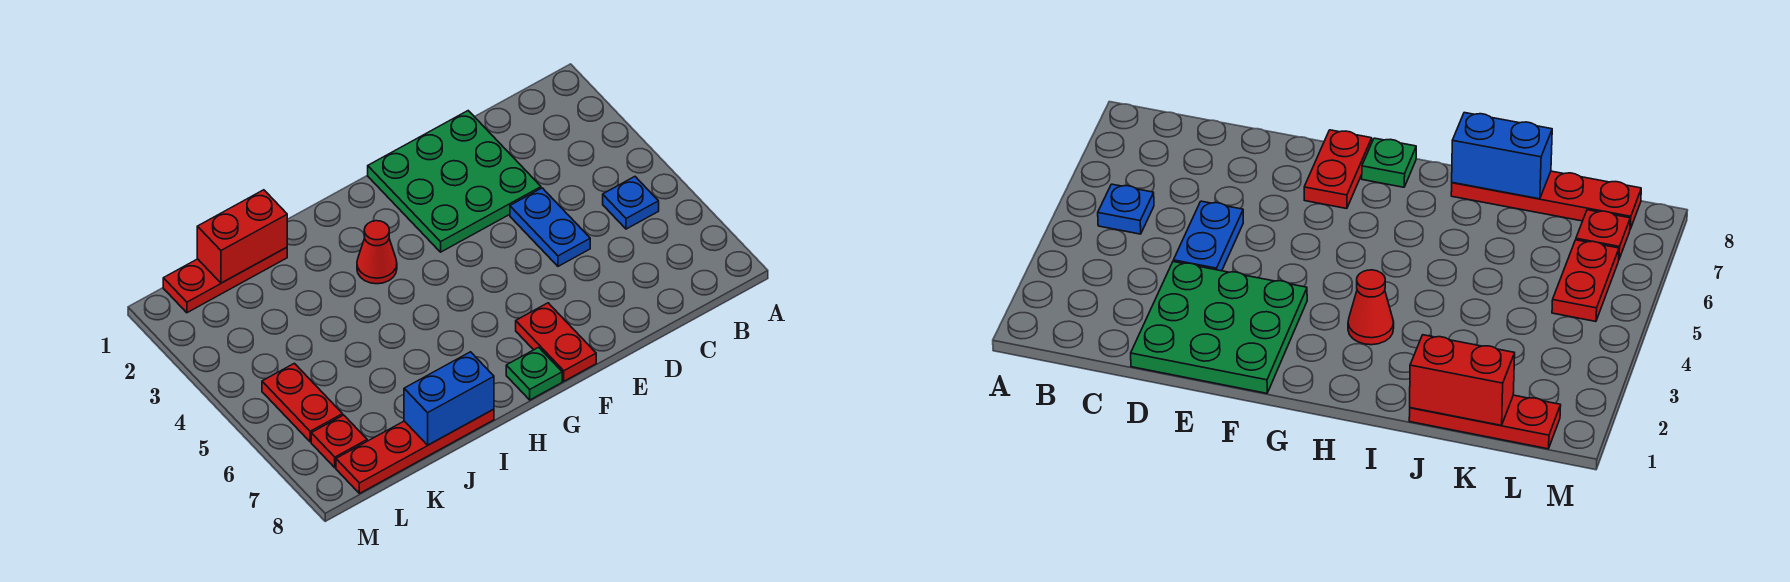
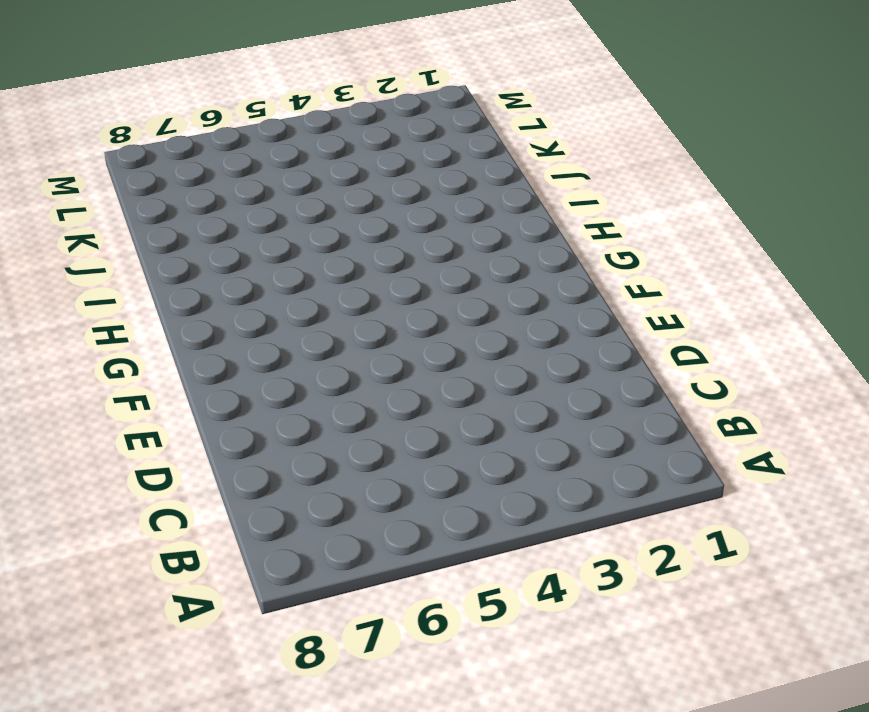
none -> blue plate B5 level 1
none -> green plate D1:F3 level 1
none -> blue plate D4:D5 level 1

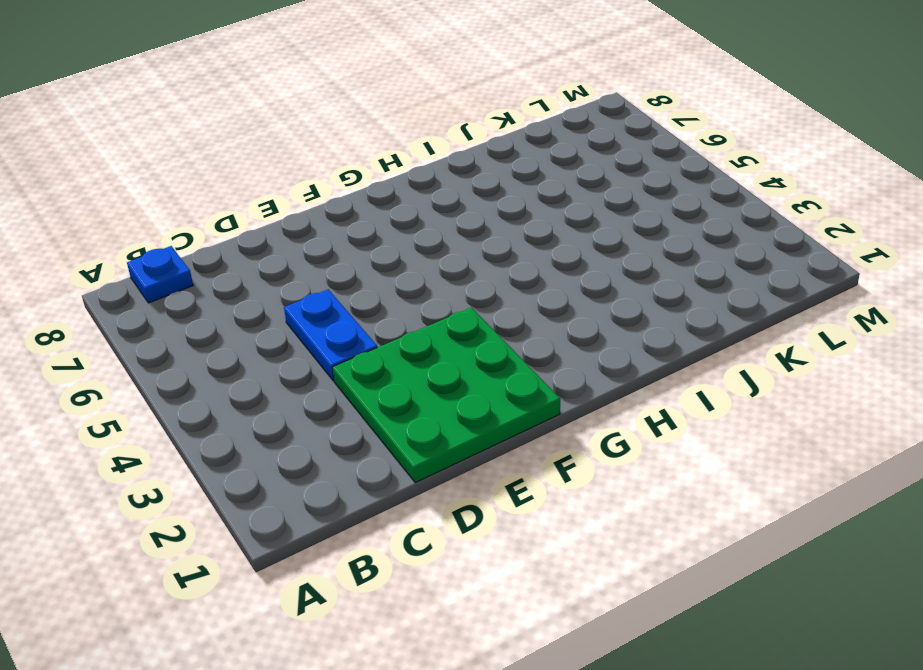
blue plate B8 level 1 -> blue plate B5 level 1
none -> red plate F7:F8 level 1
none -> green plate G8 level 1
none -> red cone H3 level 1

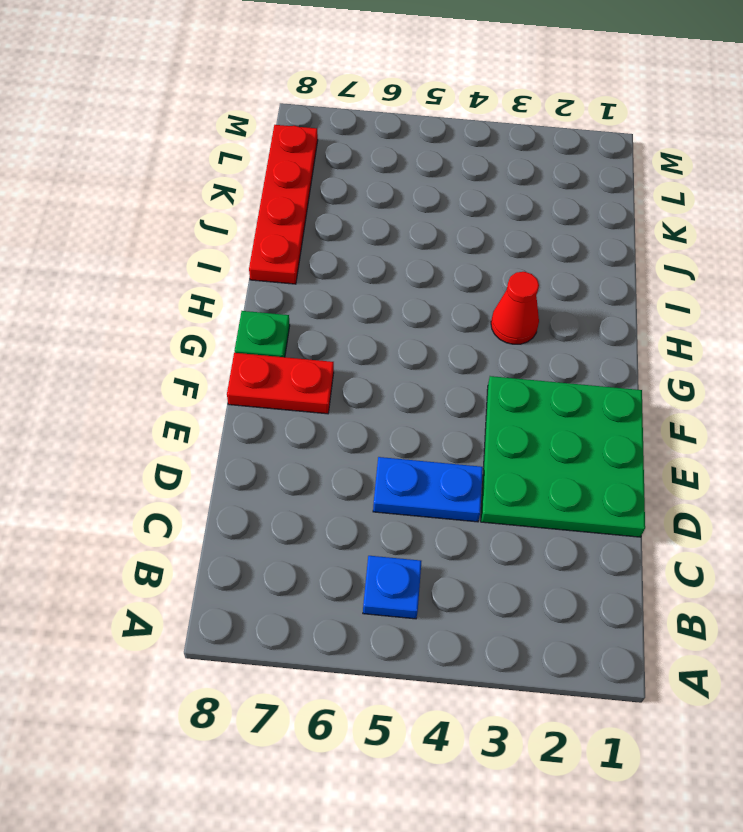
none -> red plate J1:L1 level 1
none -> red plate L5:L6 level 1
none -> red plate L7 level 1

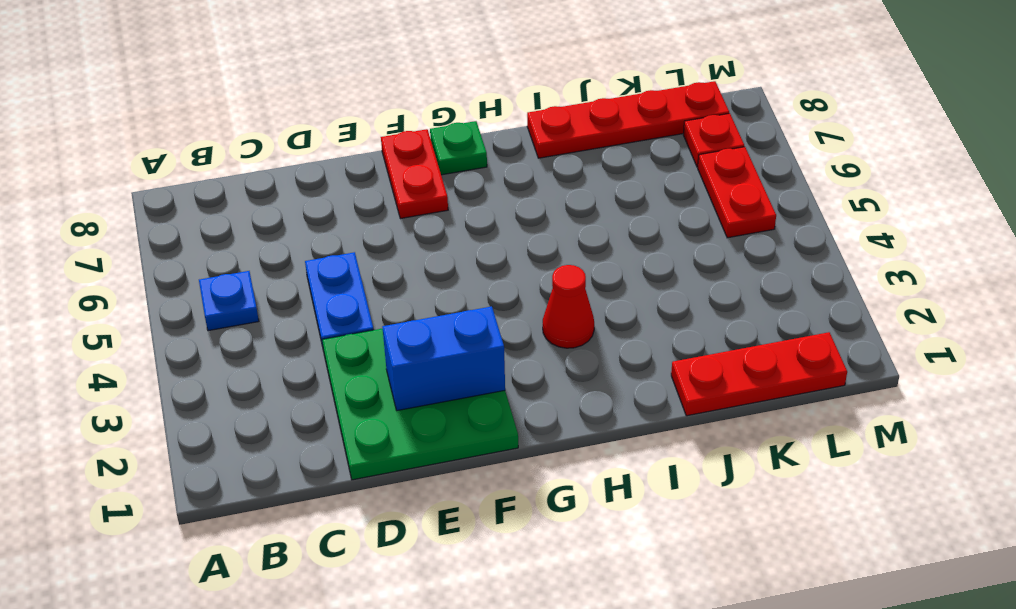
blue brick E2:F2 level 2 -> blue brick I8:J8 level 2
none -> red brick J1:K1 level 2

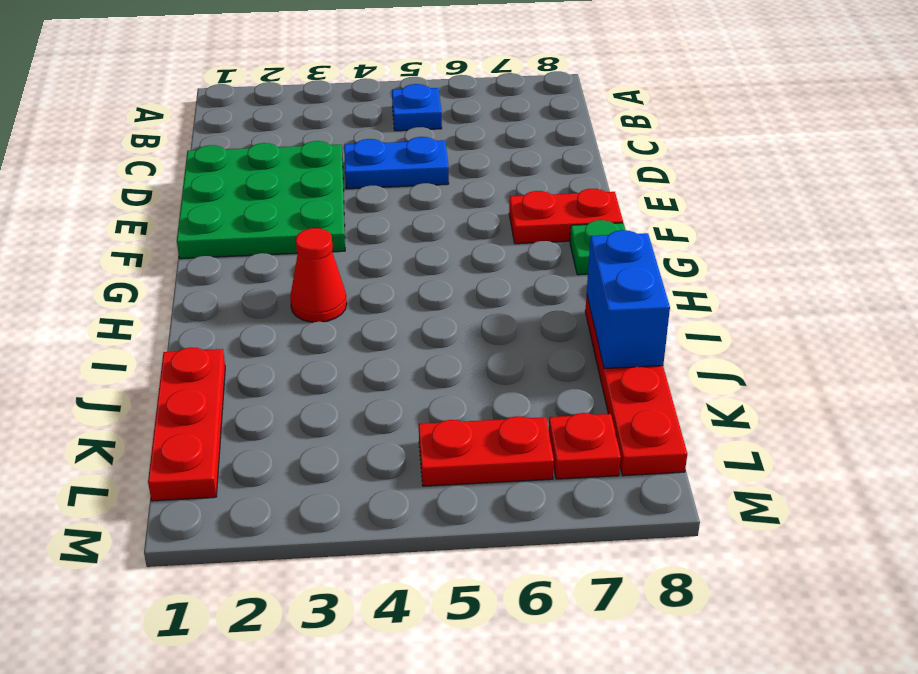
none -> red brick J1:K1 level 2

